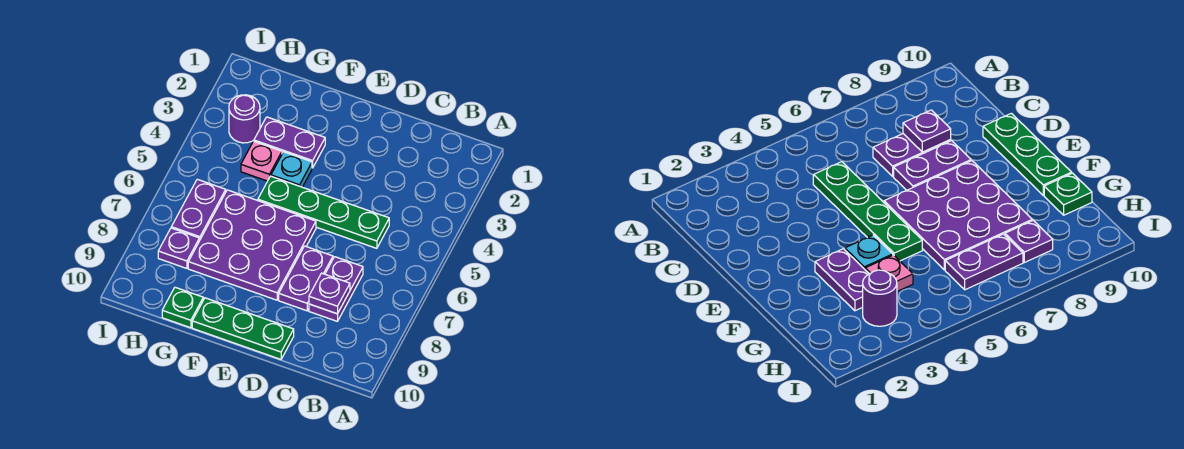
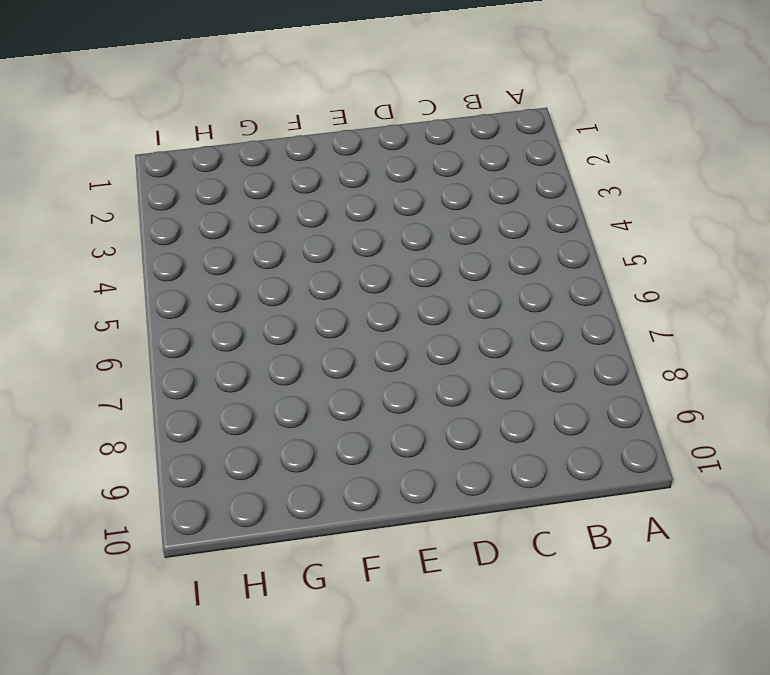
none -> green plate C5:F5 level 1
none -> purple plate C7:C8 level 1
none -> purple plate D7:D8 level 1

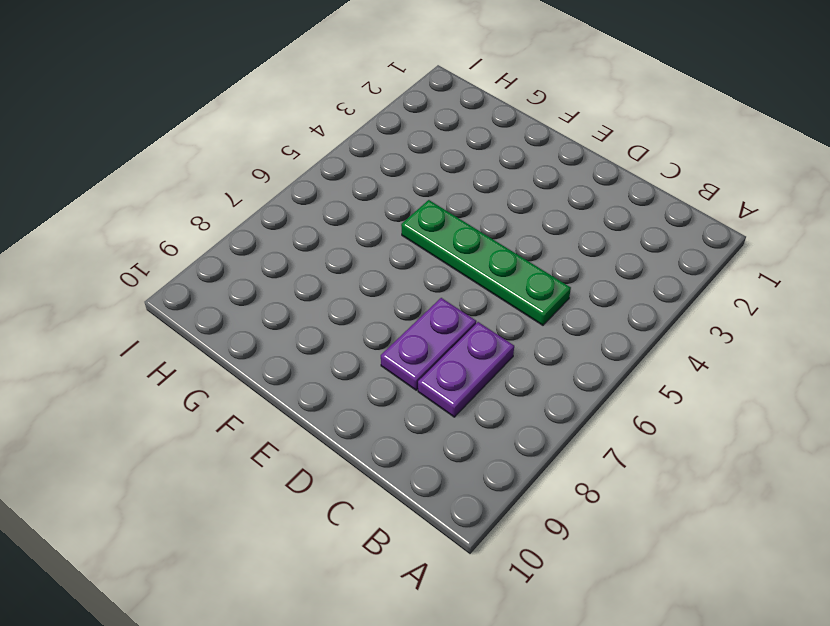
none -> green plate D10:F10 level 1
none -> purple plate E6:G8 level 1
none -> purple plate F3:G3 level 1

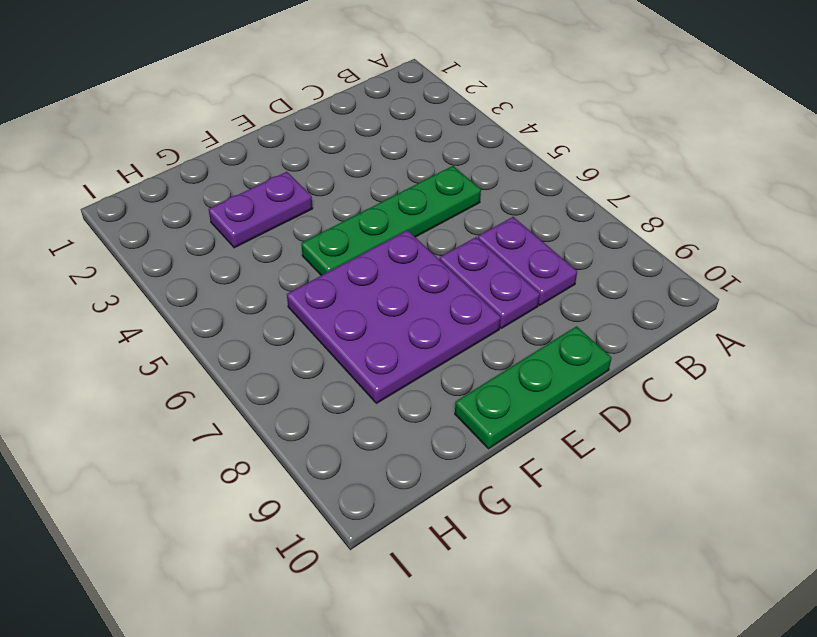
none -> cyan plate F4 level 1
none -> pink plate G4 level 1
none -> green plate G10 level 1

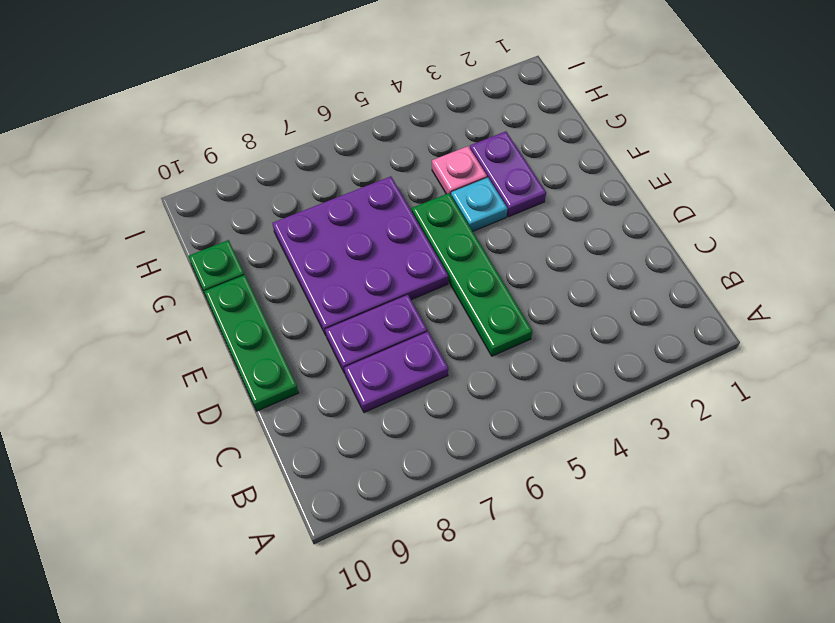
none -> purple round brick H3 level 1
none -> purple plate H6:H7 level 1
none -> purple plate H8 level 1

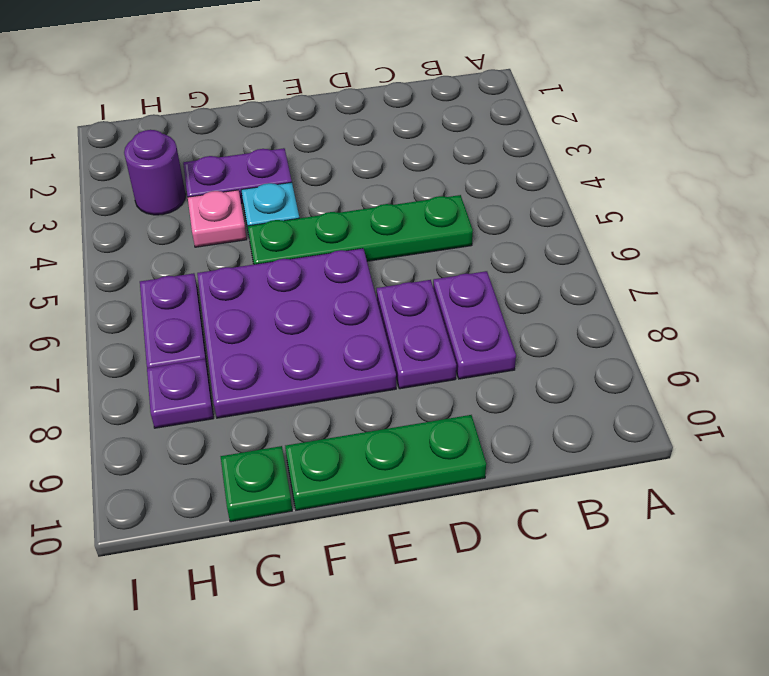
none -> purple plate C8 level 2

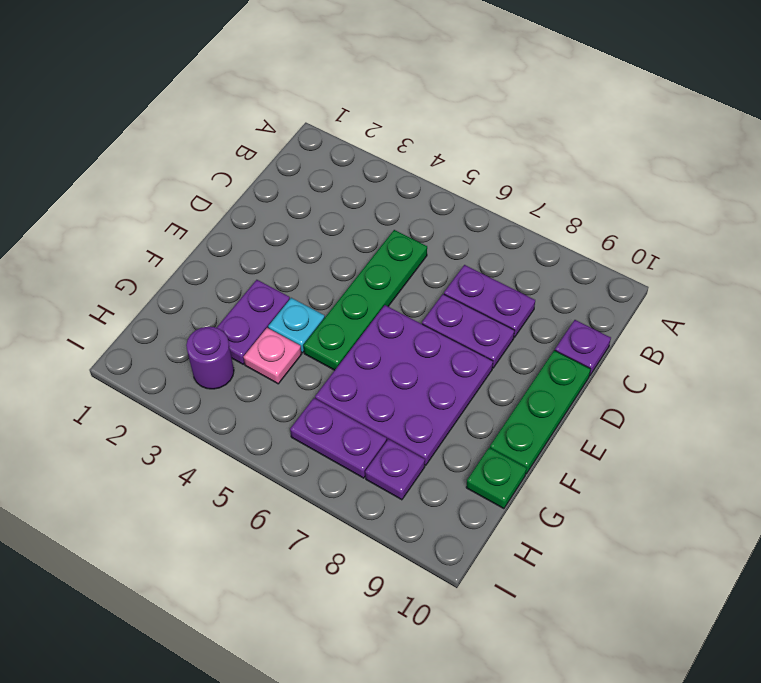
purple plate C10 level 1 -> purple plate C8 level 2

